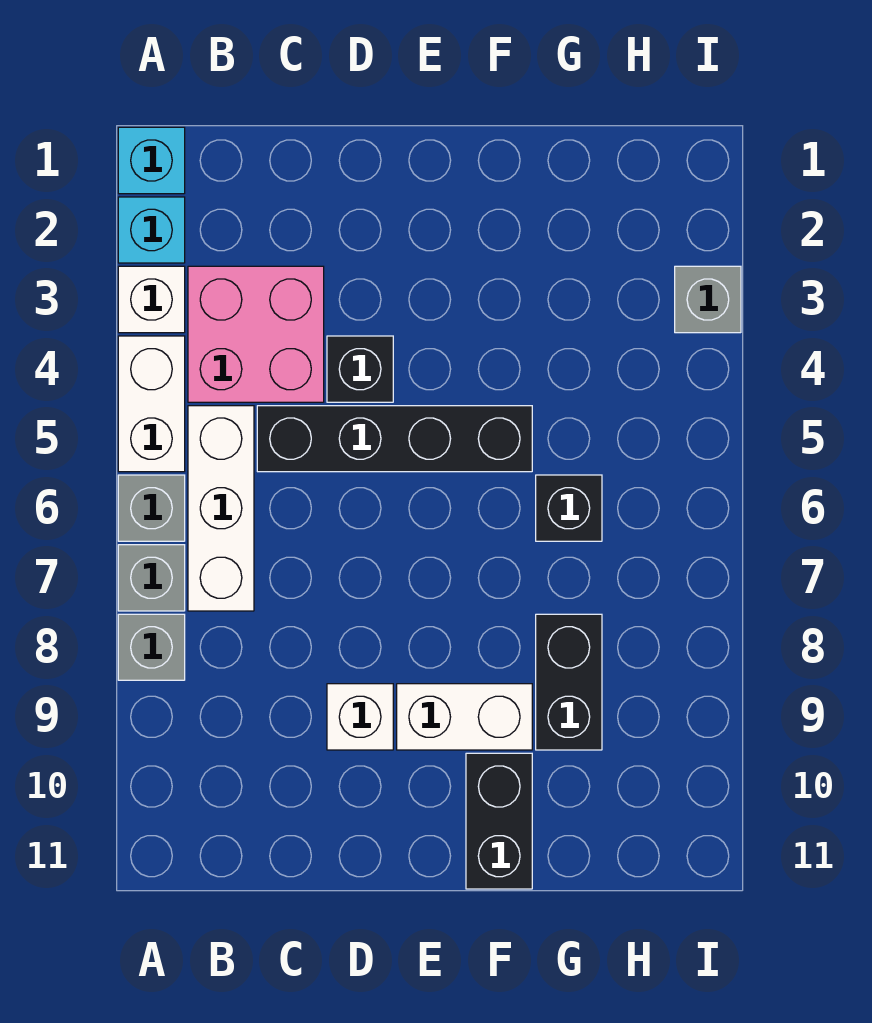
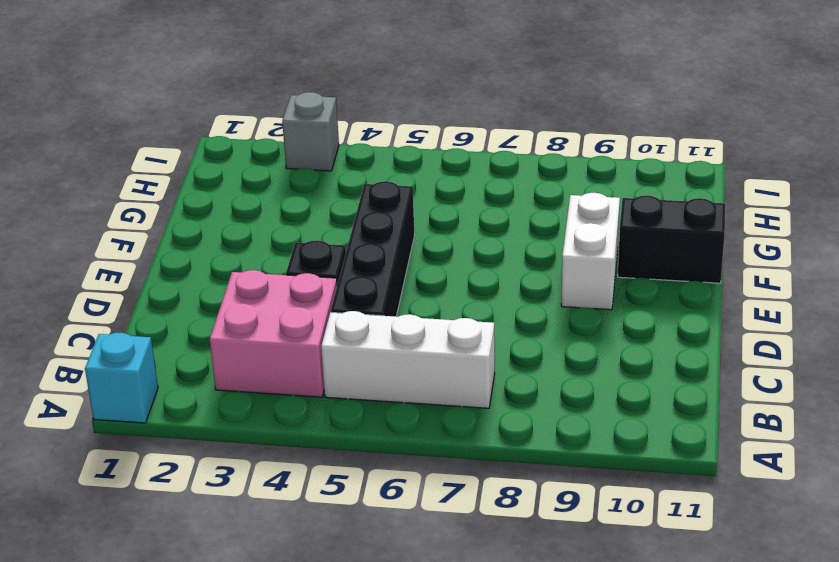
none -> cyan brick A2 level 1
none -> white brick A3 level 1
none -> white brick A4:A5 level 1

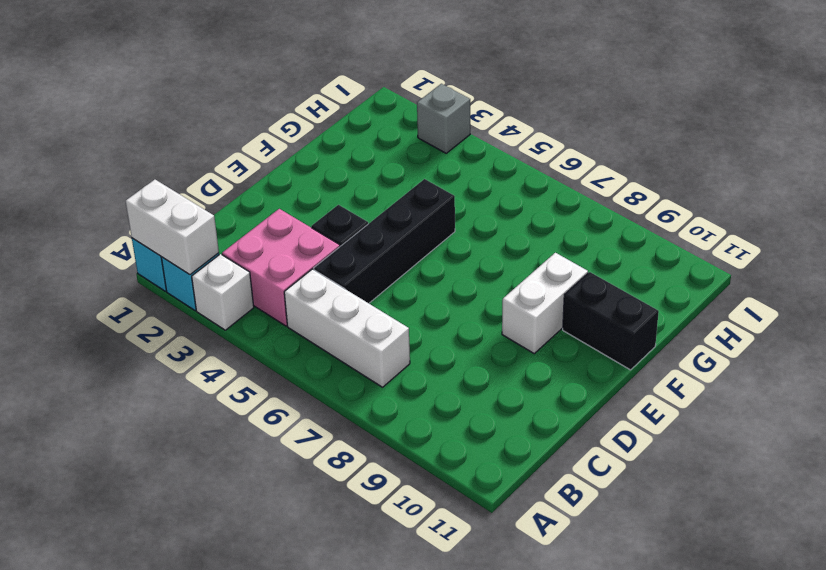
white brick A1:A2 level 2 -> white brick A4:A5 level 1
none -> grey brick A6 level 1
none -> grey brick A7 level 1
none -> grey brick A8 level 1

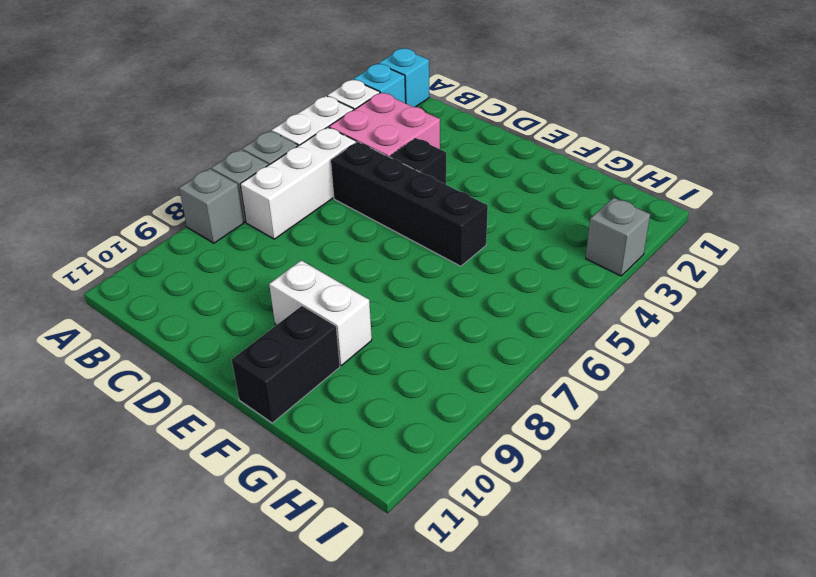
none -> white brick D9 level 1
none -> black brick G6 level 1
none -> black brick G8:G9 level 1

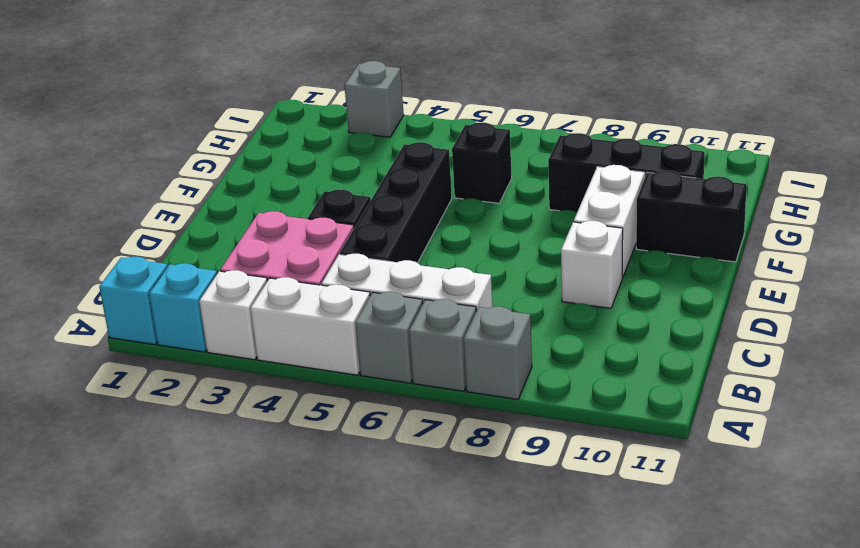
black brick G8:G10 level 1 -> black brick G8:G9 level 1

